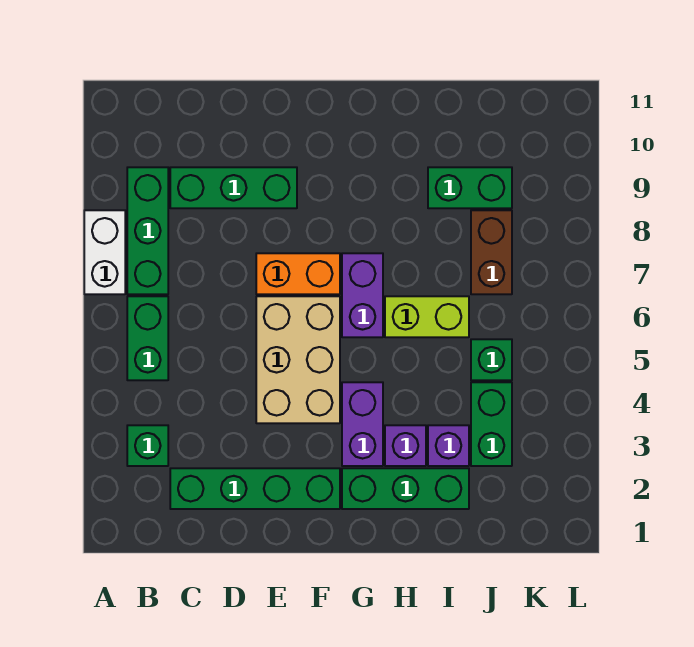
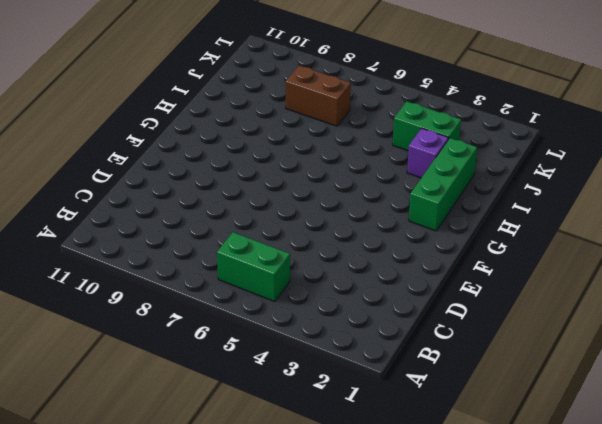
none -> white brick A7:A8 level 1
none -> green brick B3 level 1
none -> green brick B7:B9 level 1

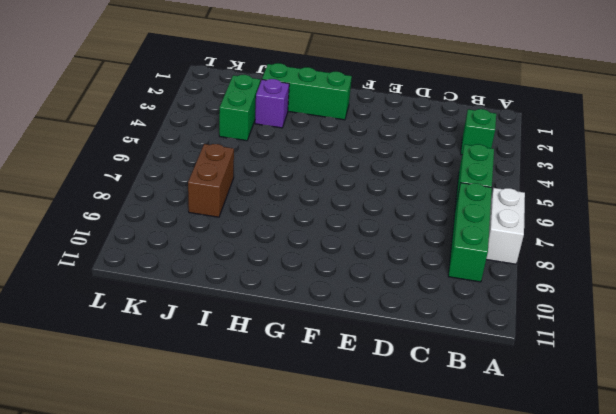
none -> green brick C2:F2 level 1
none -> green brick C9:E9 level 1
none -> tan brick E4:F6 level 1

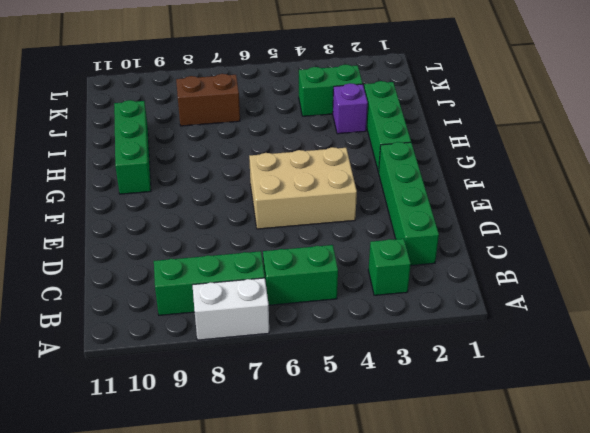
green brick G10:I10 level 1 -> green brick C9:E9 level 1
none -> orange brick E7:F7 level 1
none -> purple brick G3:G4 level 1
none -> purple brick G6:G7 level 1

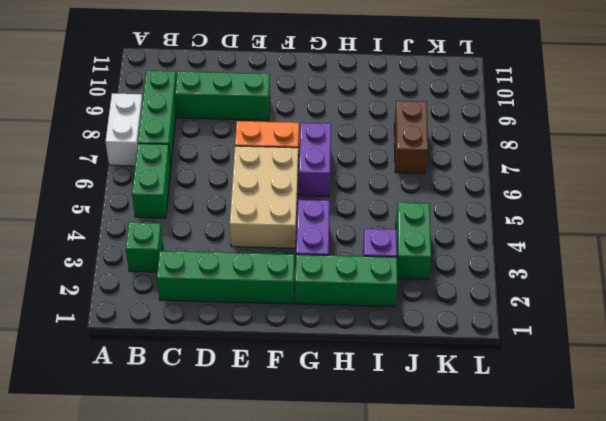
none -> purple brick H3 level 1
none -> lime brick H6:I6 level 1
none -> green brick I9:J9 level 1

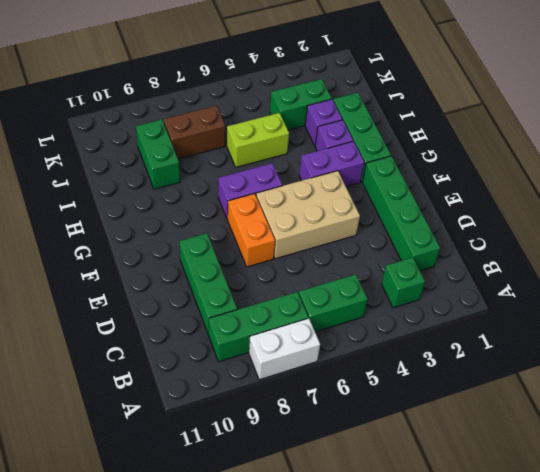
lime brick I5:I6 level 1 -> lime brick H6:I6 level 1
none -> green brick J5 level 1

